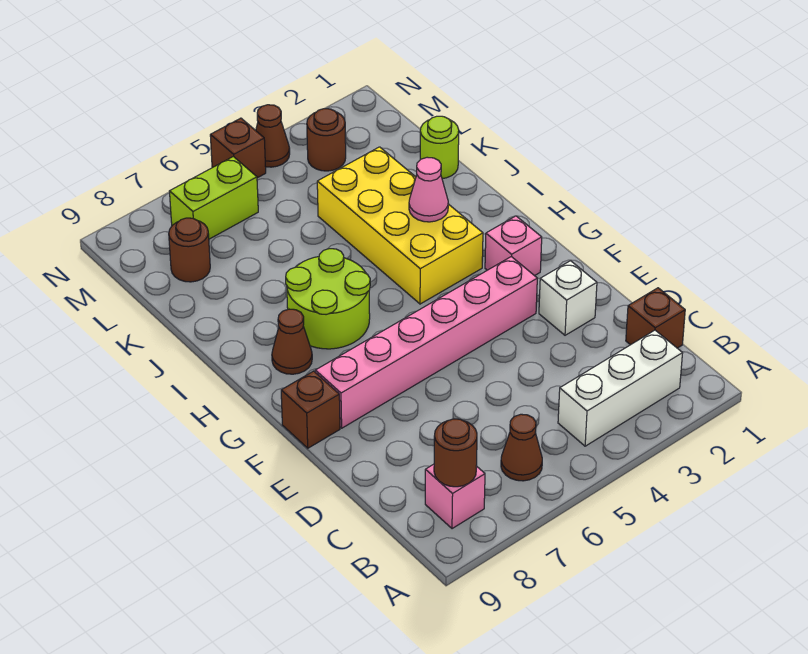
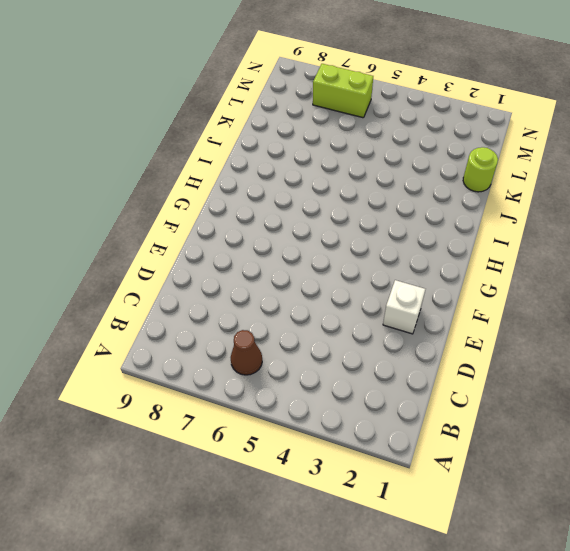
none -> white brick B2:B4 level 1
none -> pink brick B8 level 1
none -> brown brick C1 level 1

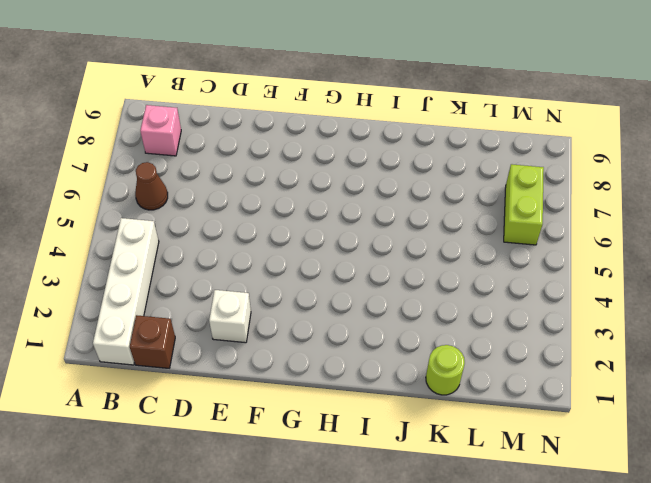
white brick B1:B4 level 1 -> white brick B2:B4 level 1
none -> pink brick F3:F8 level 1
none -> brown brick F9 level 1
none -> pink brick G2 level 1

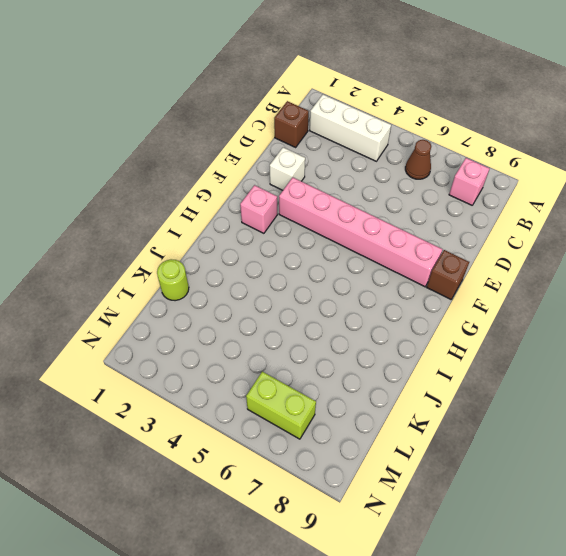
none -> yellow brick H3:K4 level 1
none -> lime round brick H6:I7 level 1
none -> brown cone H8 level 1

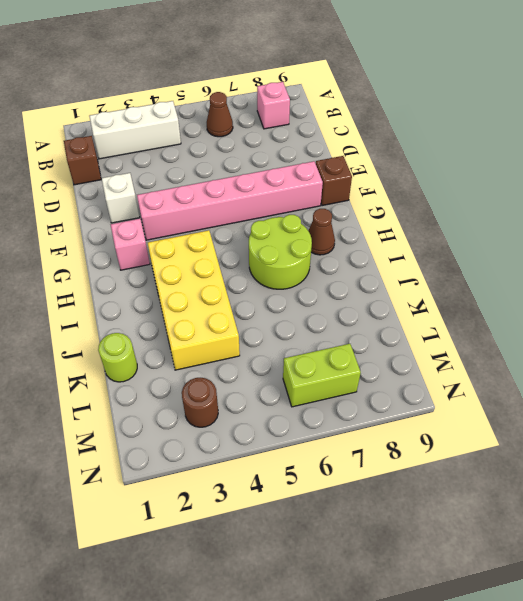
none -> brown round brick L8 level 1
none -> brown cone N4 level 1
none -> brown brick N5 level 1

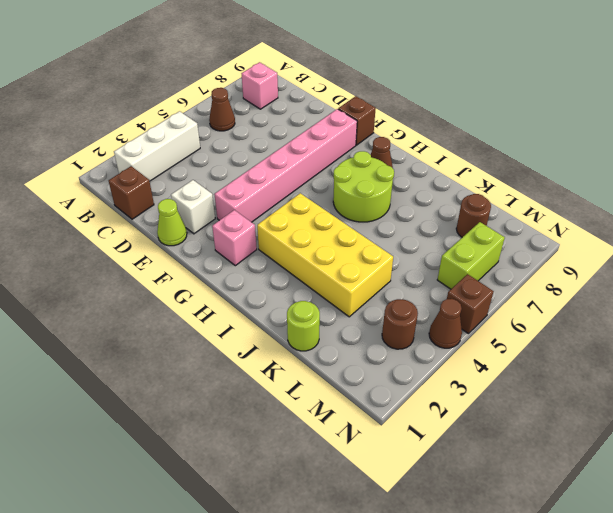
lime cone E1 level 1 -> none
none -> brown round brick B8 level 2
none -> pink cone I3 level 2

